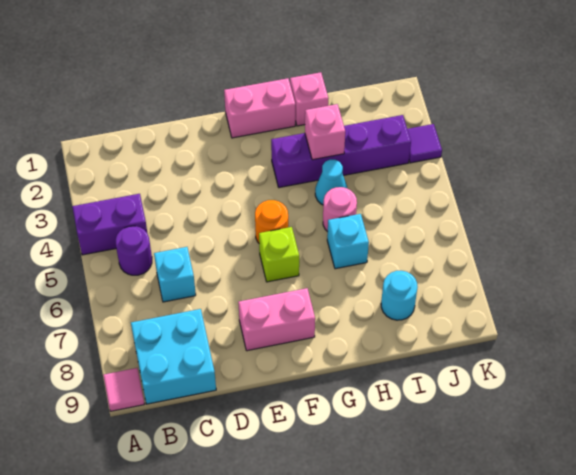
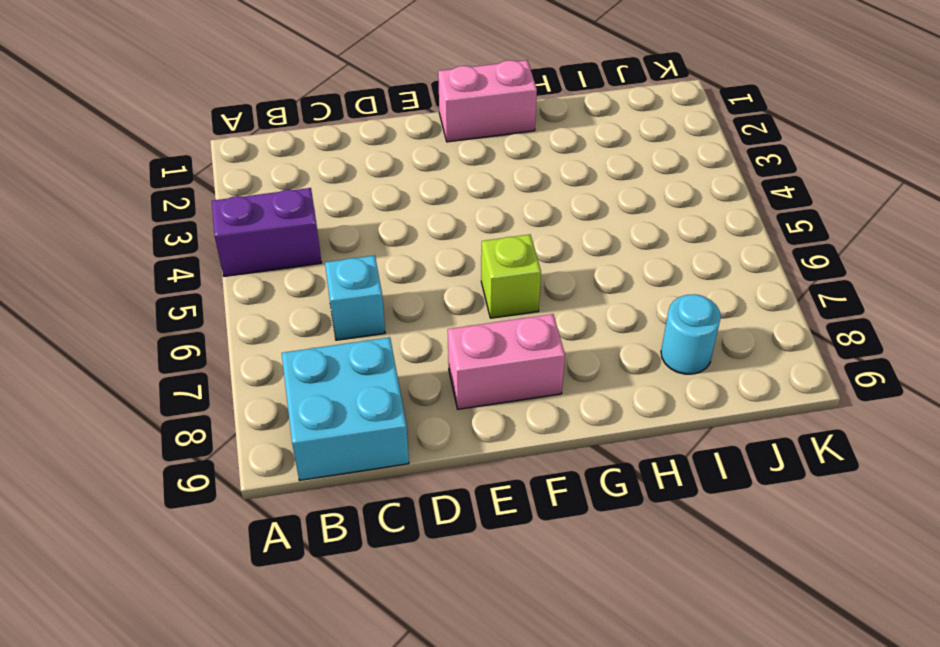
none -> pink tile A9 level 1
none -> purple round brick B5 level 1
none -> orange round brick F5 level 1

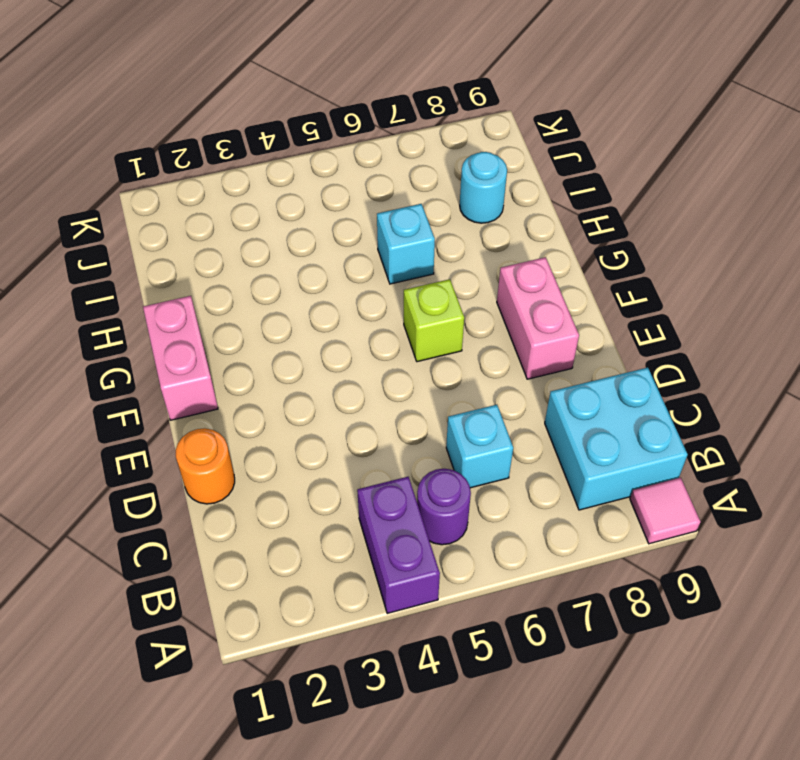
orange round brick D1 level 1 -> orange round brick F5 level 1
none -> purple brick G3:J3 level 1
none -> pink brick H1 level 1
none -> cyan cone H4 level 1

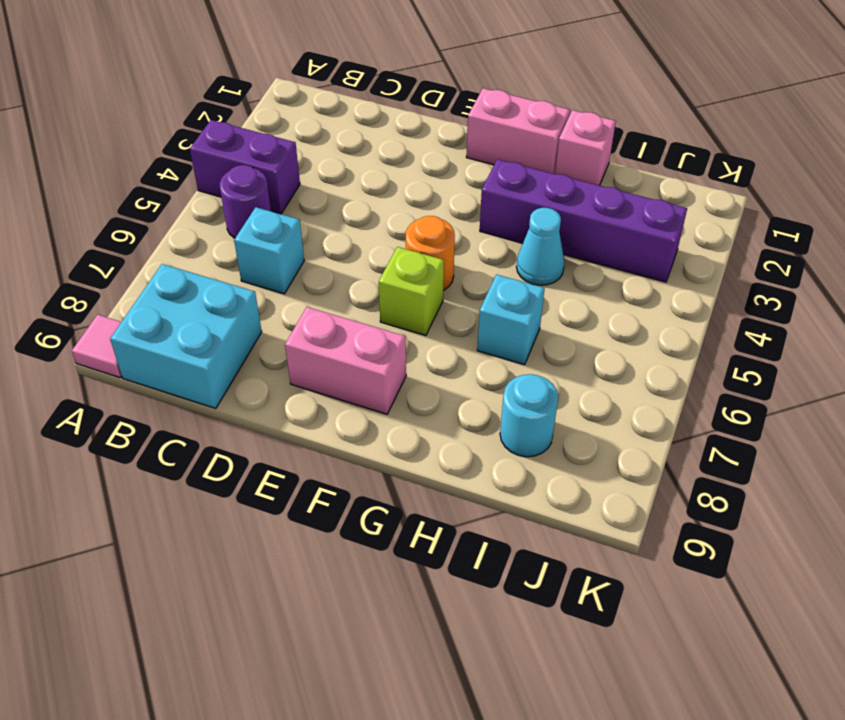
none -> pink round brick H5 level 1
none -> purple tile K3 level 1
none -> pink brick H3 level 2

